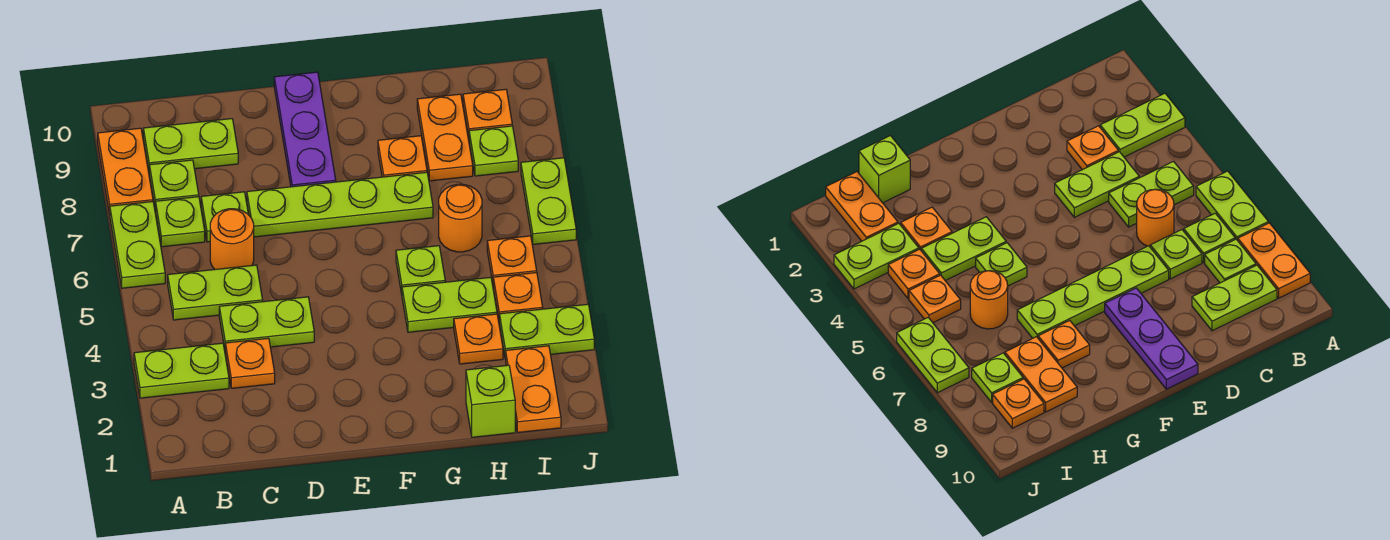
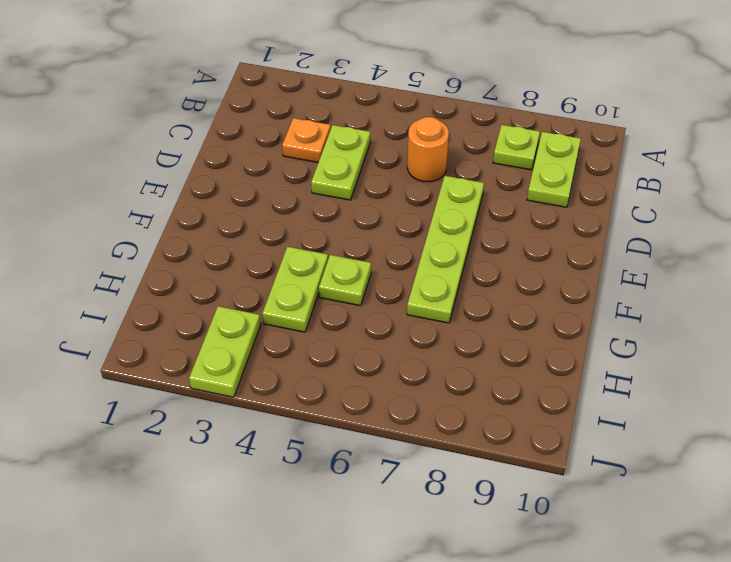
none -> lime plate A3:B3 level 1
none -> lime plate A6:A7 level 1
none -> orange plate A8:A9 level 1

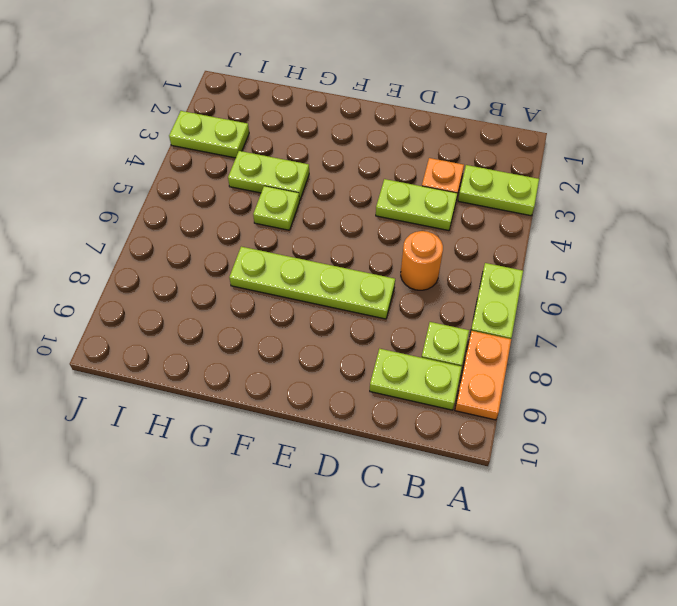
none -> lime plate B5:C5 level 1
none -> lime plate B7 level 1
none -> lime plate C7 level 1

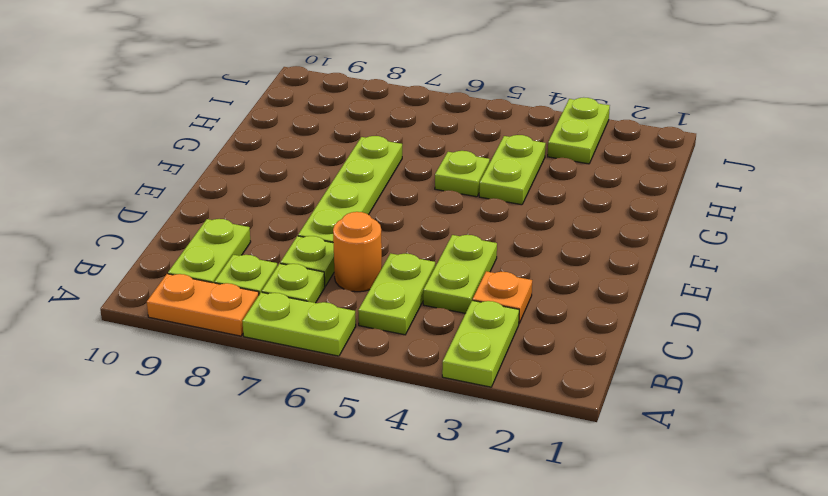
none -> purple plate E8:E10 level 1
none -> orange plate G8 level 1
none -> lime brick H1 level 1

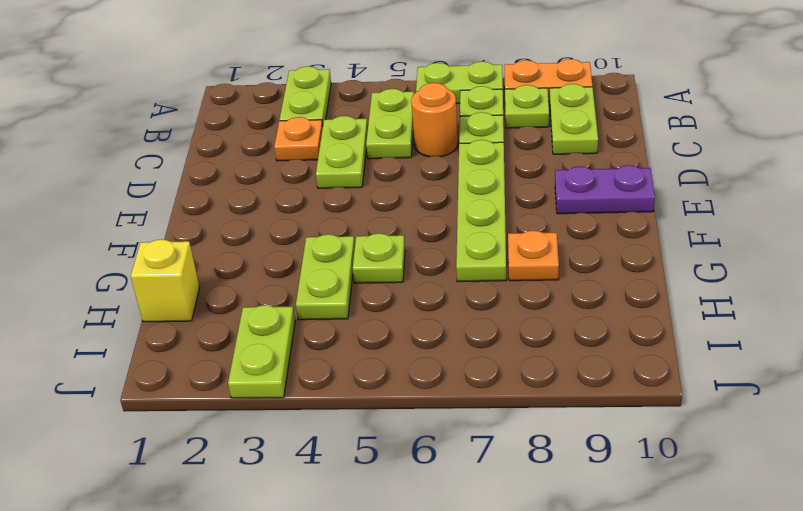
purple plate E9:E10 level 1 -> purple plate E8:E10 level 1
yellow brick H1 level 1 -> lime brick H1 level 1
none -> orange plate H3 level 1
none -> orange round brick H6 level 1
none -> orange plate H8:H9 level 1

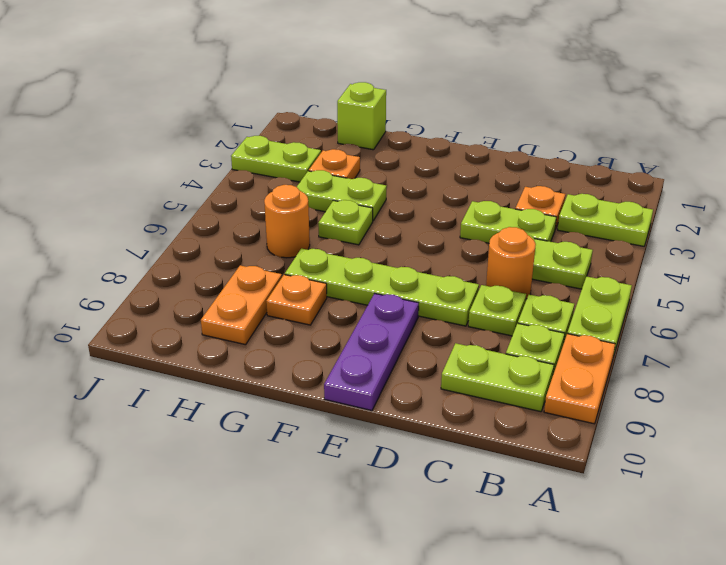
none -> orange plate I1:I2 level 1
none -> orange plate I4 level 1
none -> orange plate I5 level 1

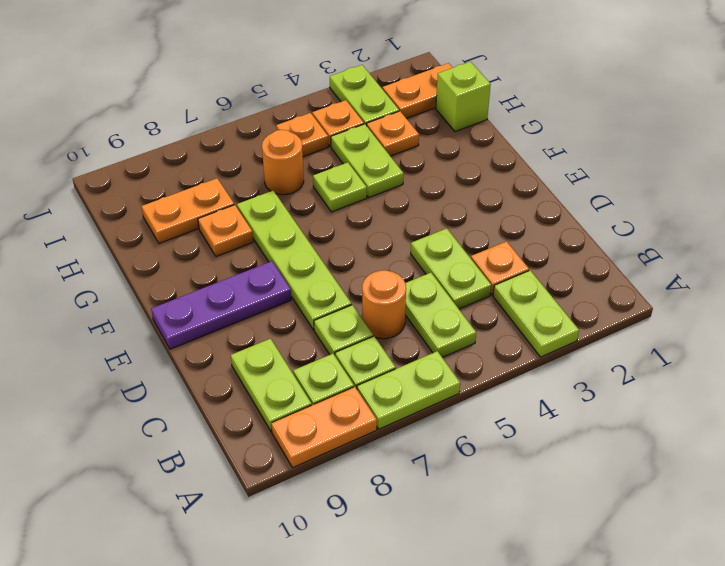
none -> lime plate I8 level 1
none -> orange plate I9 level 1
none -> lime plate J6:J7 level 1

